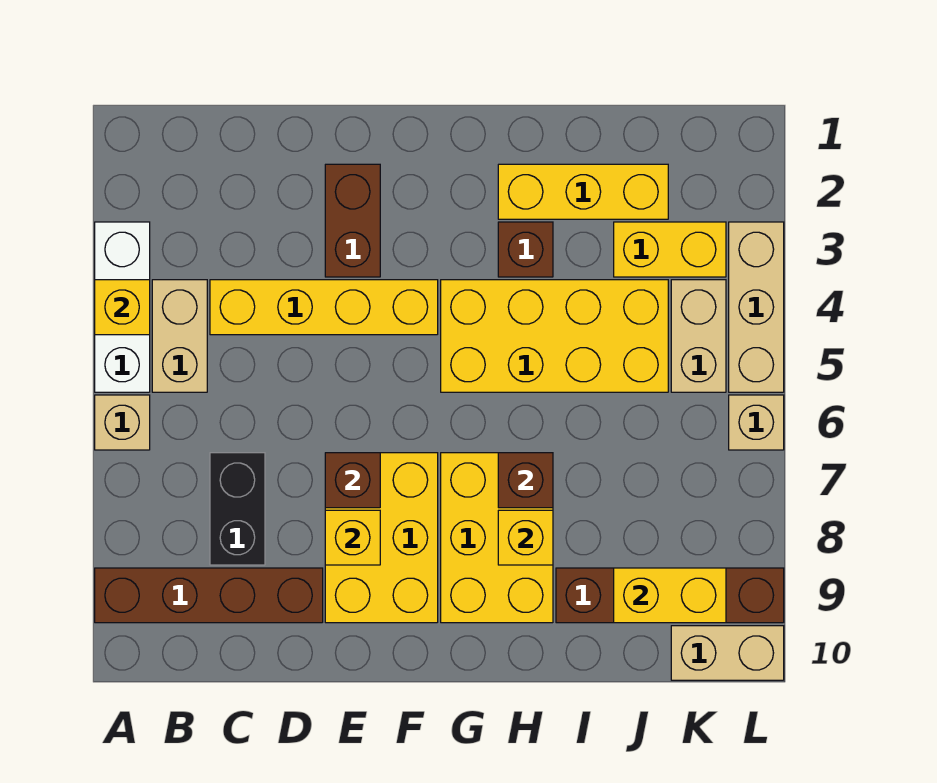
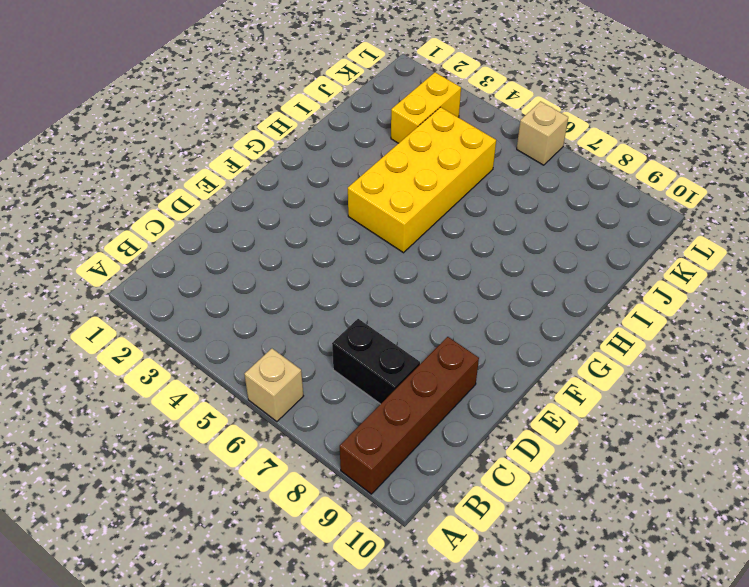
none -> white brick A3:A5 level 1
none -> tan brick B4:B5 level 1
none -> yellow brick C4:F4 level 1

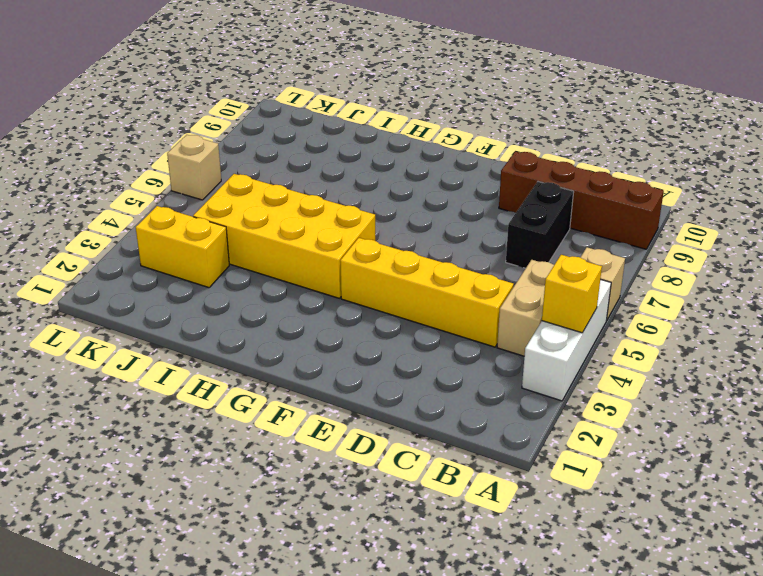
none -> brown brick E2:E3 level 1
none -> yellow brick E7:F9 level 1
none -> yellow brick G7:H9 level 1

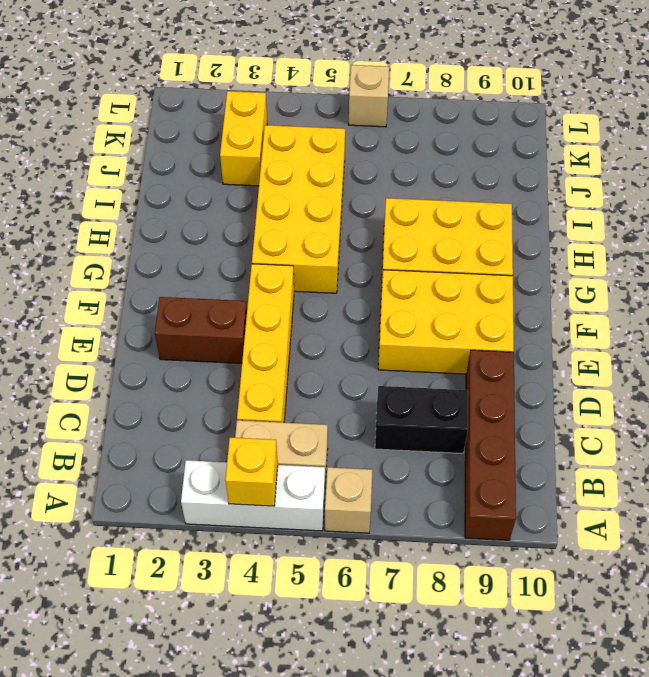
none -> yellow brick H2:J2 level 1
none -> brown brick H3 level 1
none -> brown brick I9:L9 level 1

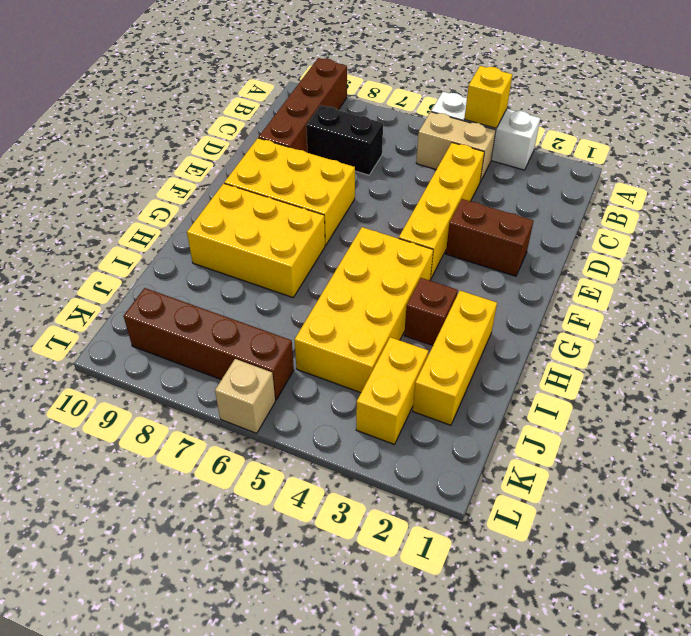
brown brick K6:K9 level 1 -> brown brick I9:L9 level 1
none -> tan brick A6 level 1
none -> tan brick K4:K5 level 1
none -> tan brick K10:L10 level 1

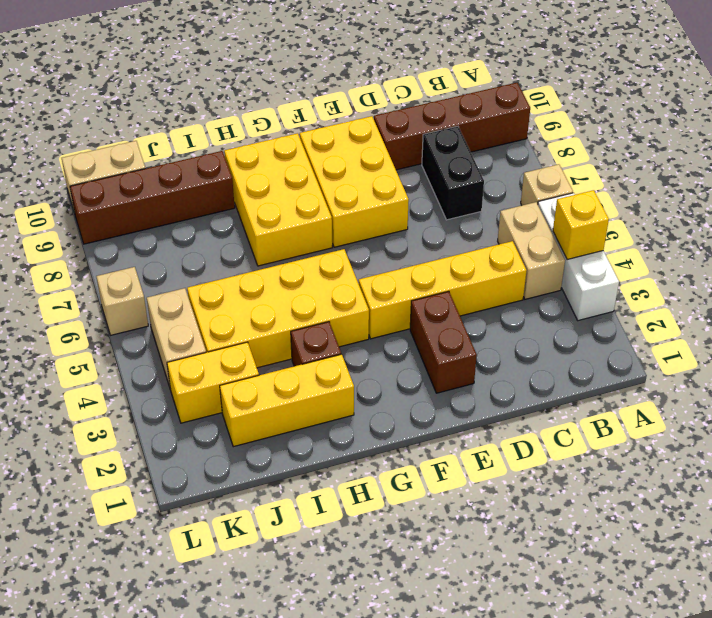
none -> tan brick L3:L5 level 1
none -> brown brick E7 level 2
none -> yellow brick E8 level 2

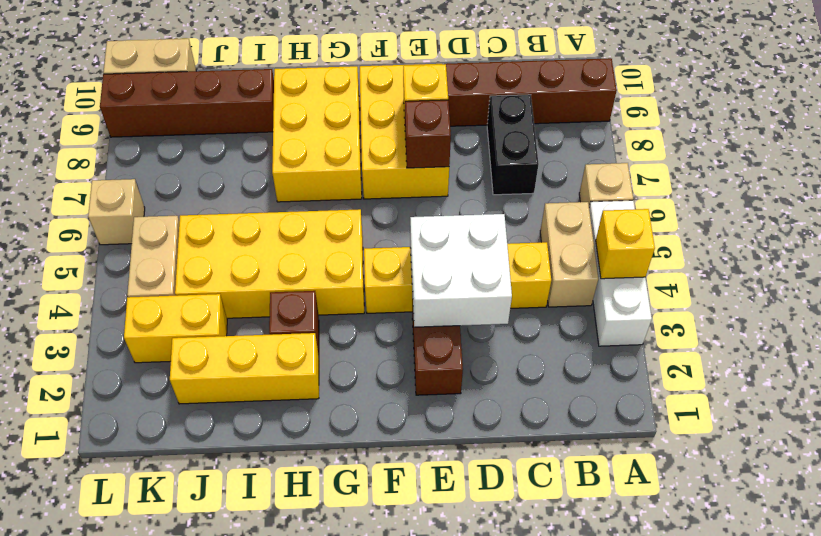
white brick D3:E4 level 2 -> none
none -> tan brick L3:L5 level 1
none -> brown brick H7 level 2
none -> yellow brick H8 level 2

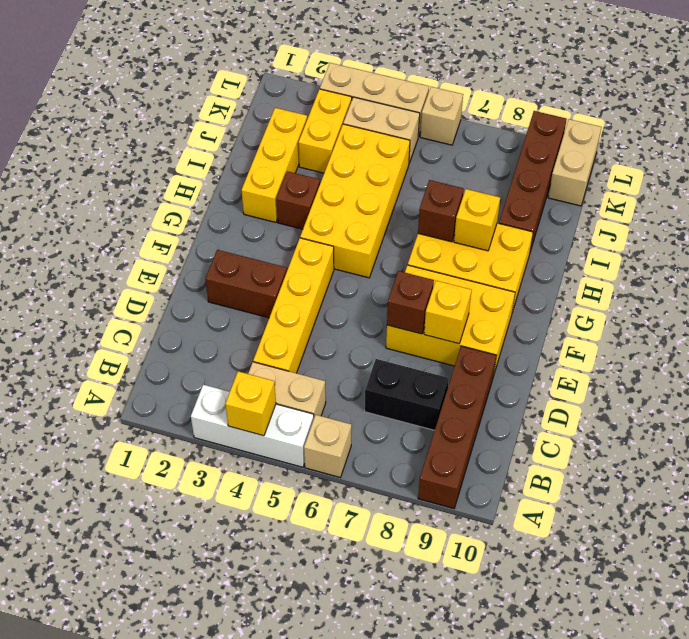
none -> yellow brick J9:K9 level 2

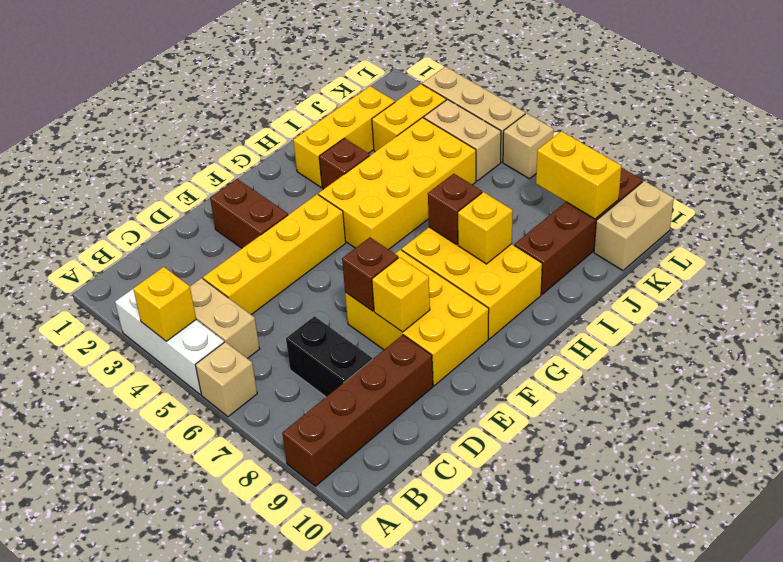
yellow brick K8:K9 level 2 -> yellow brick J9:K9 level 2

